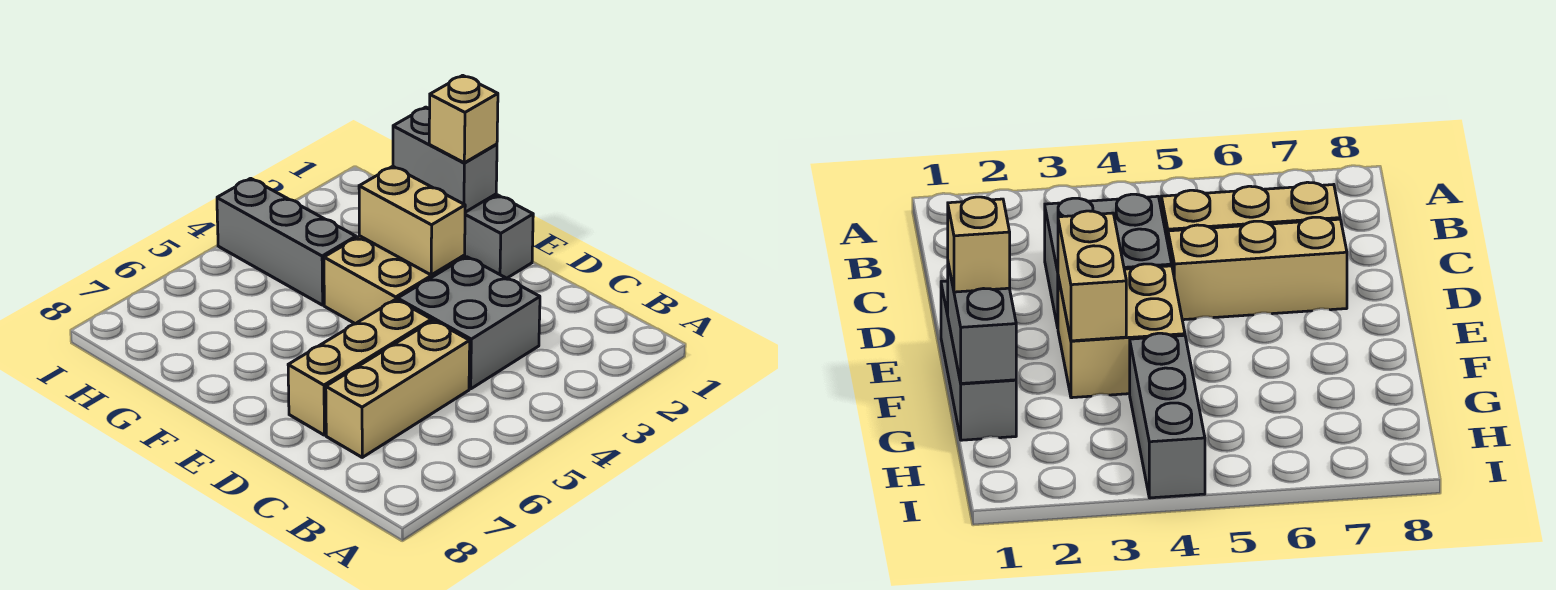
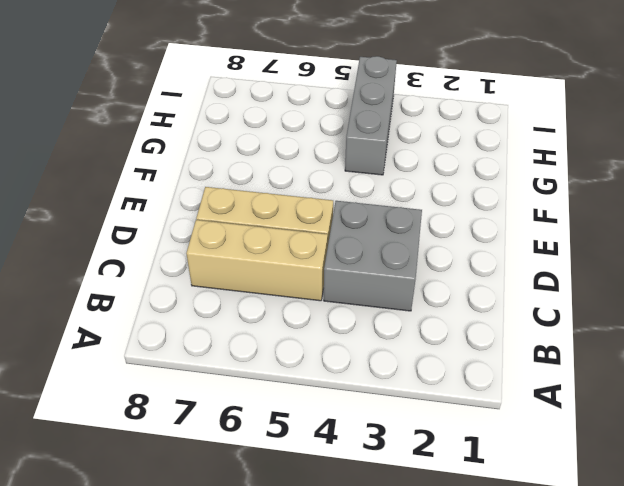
none -> grey brick E1:G1 level 1
none -> tan brick E3:F4 level 1

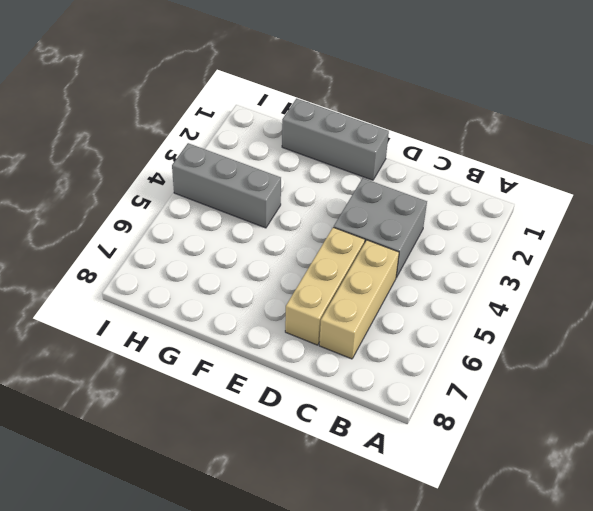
none -> tan brick E3:F4 level 1
none -> tan brick E3:F3 level 2

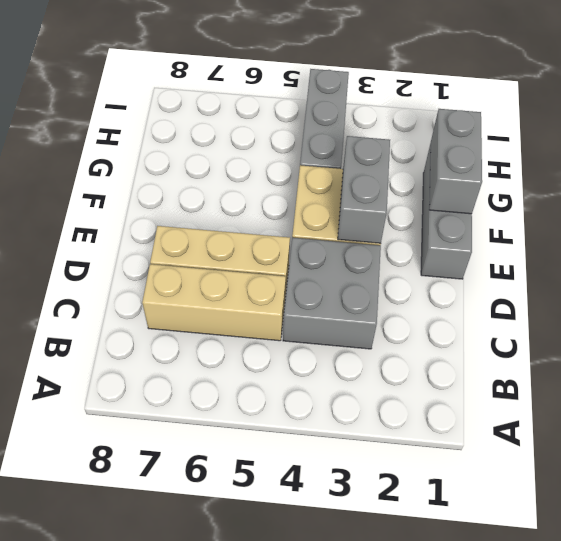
grey brick E3:F3 level 2 -> tan brick E3:F3 level 2
none -> tan brick F1 level 3

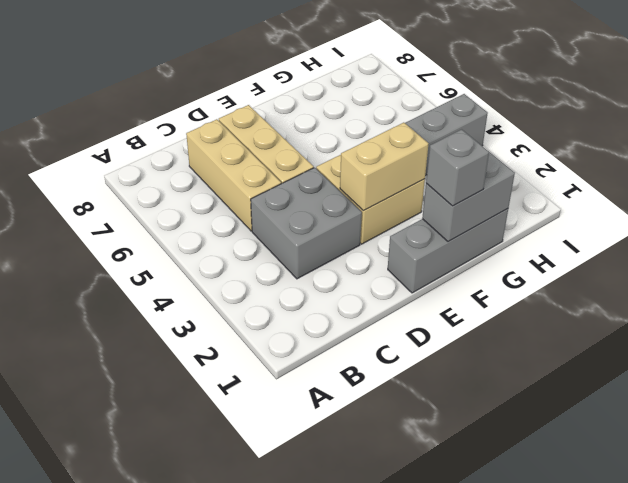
grey brick F1 level 3 -> tan brick F1 level 3

